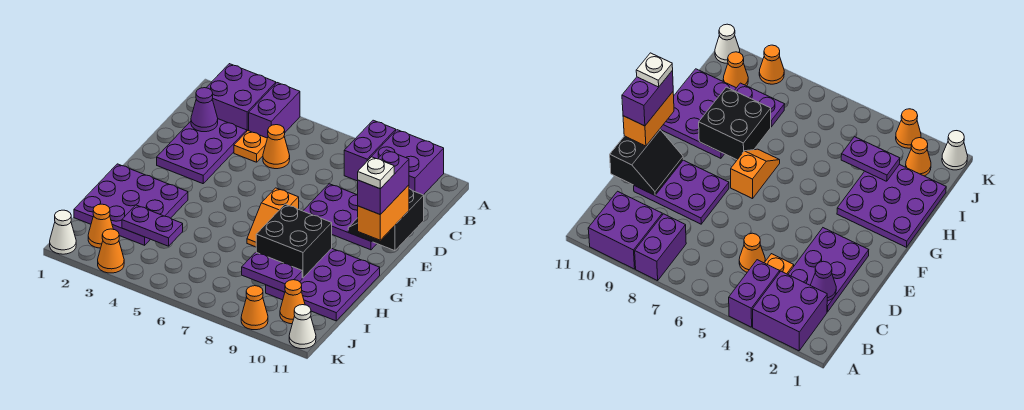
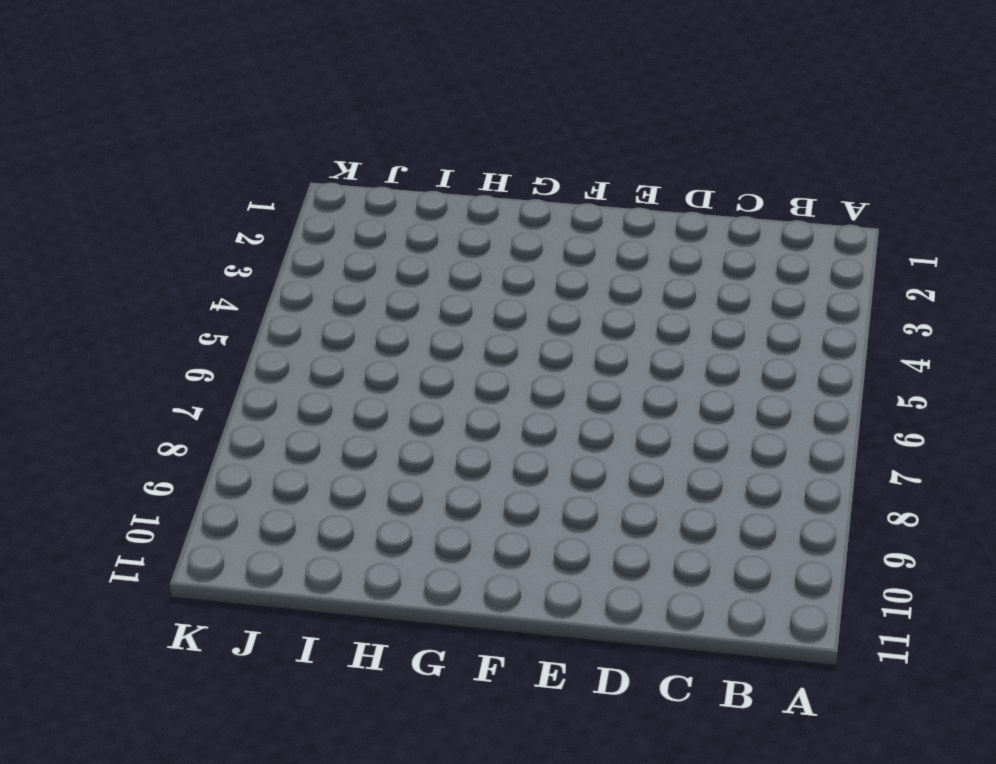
none -> purple brick A2:B3 level 1
none -> purple brick A4:B4 level 1
none -> purple brick A8:B8 level 1

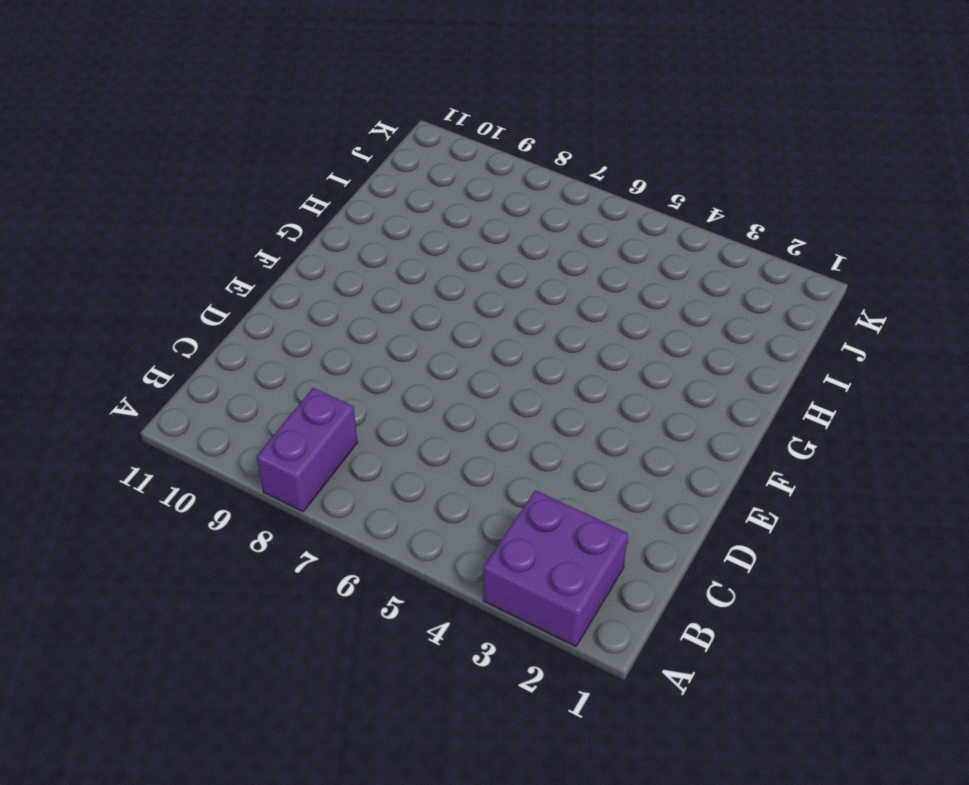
none -> purple brick A4:B4 level 1
none -> purple brick A9:B10 level 1
none -> purple plate C2:E3 level 1

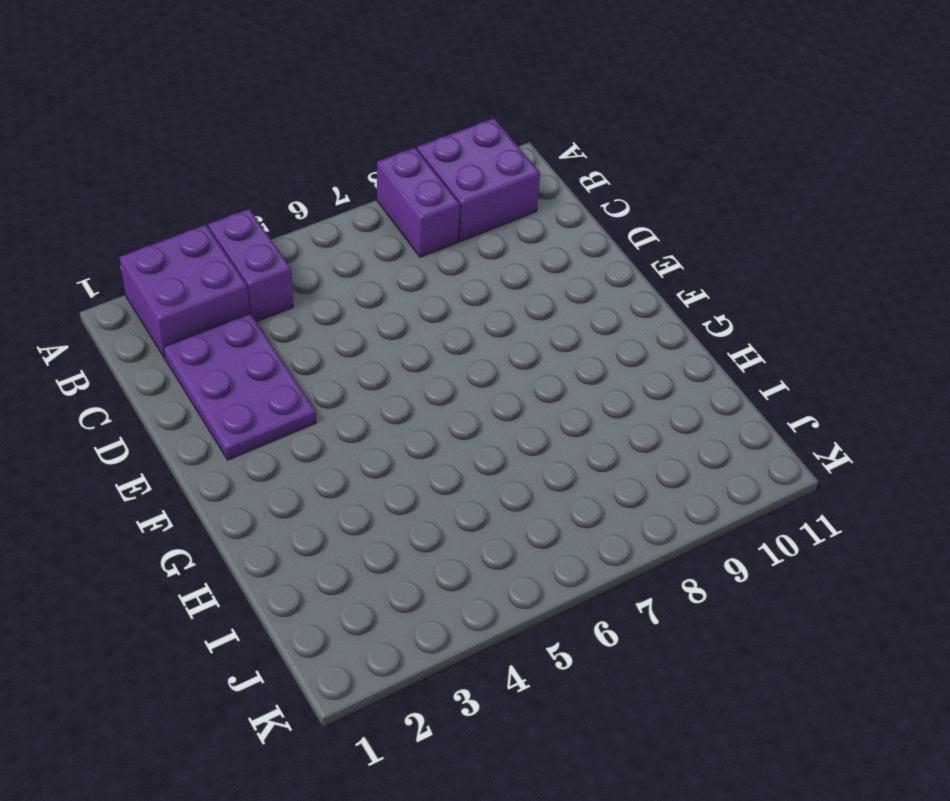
none -> orange plate C4 level 1
none -> orange cone C5 level 1
none -> purple plate D8:E10 level 1

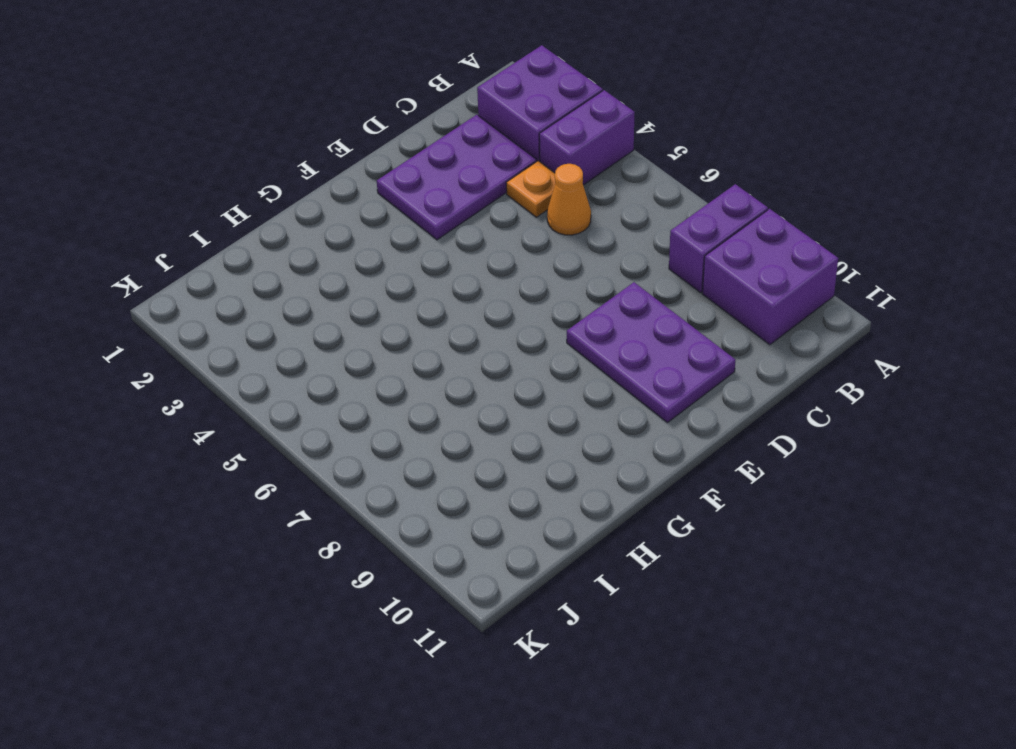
none -> orange slope F7:G7 level 1 top F
none -> purple plate G1:I3 level 1
none -> purple plate G9:I11 level 1

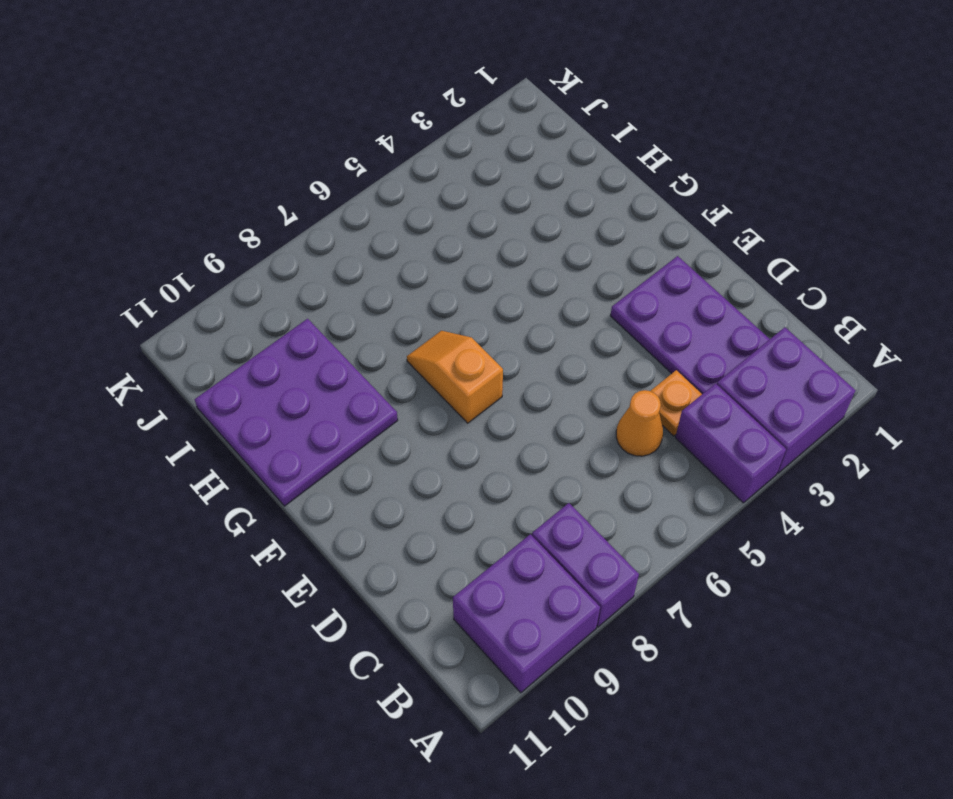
none -> purple plate D8:E10 level 1
none -> purple plate G1:I3 level 1
none -> orange cone J2 level 1

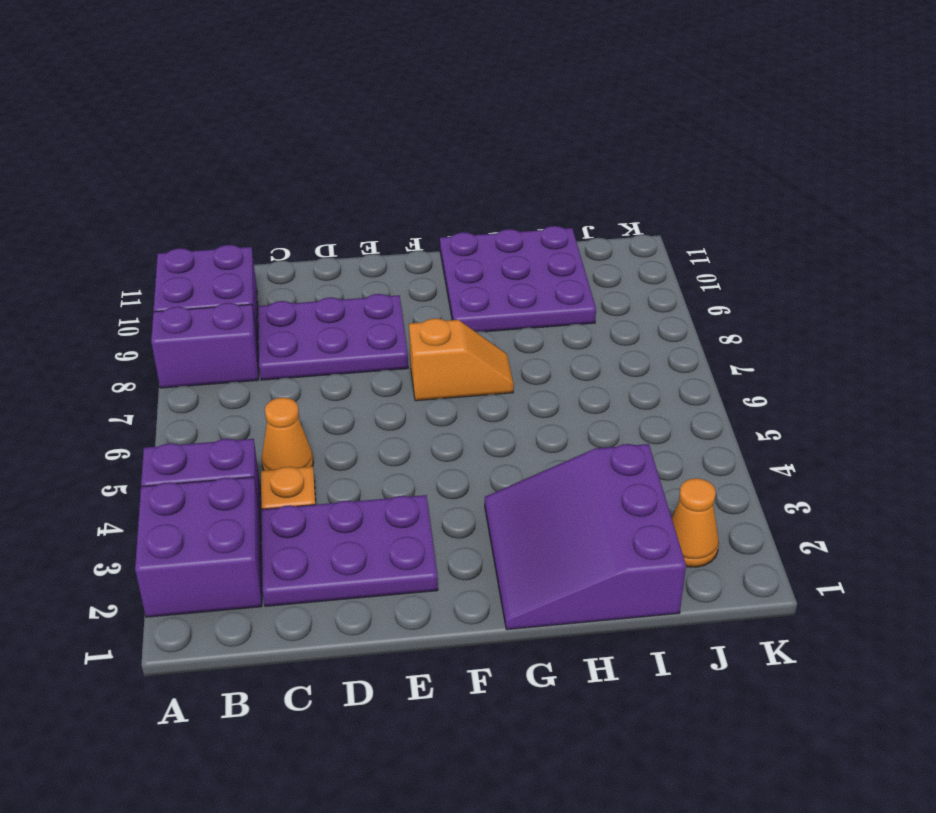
purple plate C8:E9 level 1 -> purple plate D8:E10 level 1
purple slope G1:I3 level 1 top I -> purple plate G1:I3 level 1
none -> orange cone J10 level 1
none -> white cone K1 level 1
none -> orange cone K3 level 1

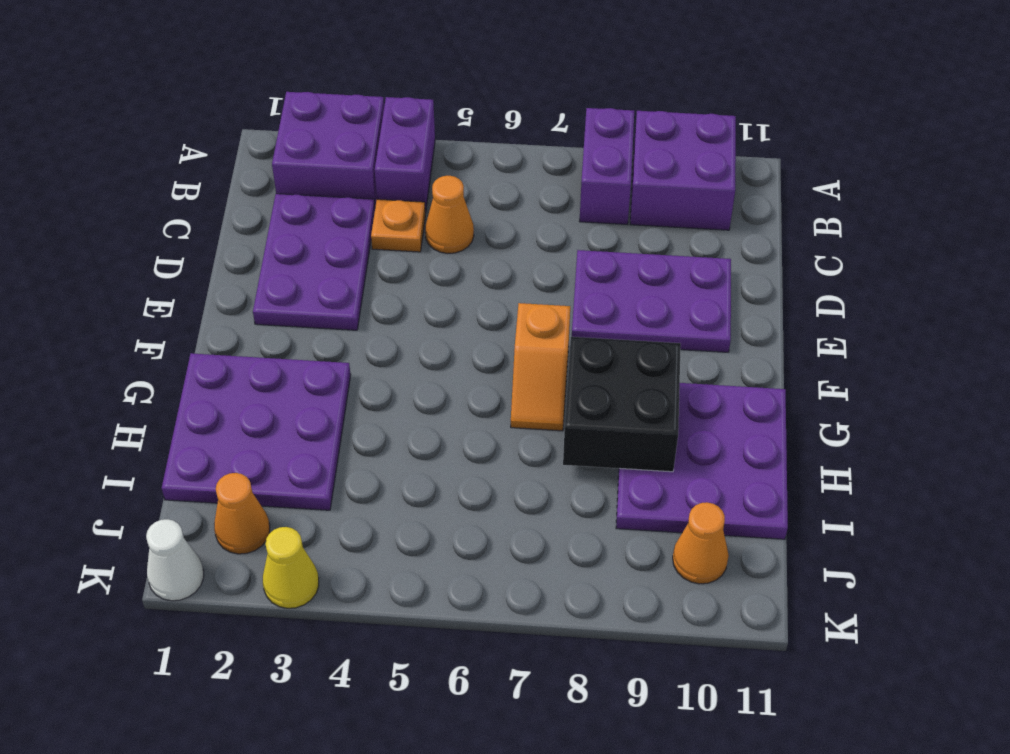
yellow cone K3 level 1 -> orange cone K3 level 1
none -> orange cone K9 level 1
none -> white cone K11 level 1
none -> purple cone C2 level 2

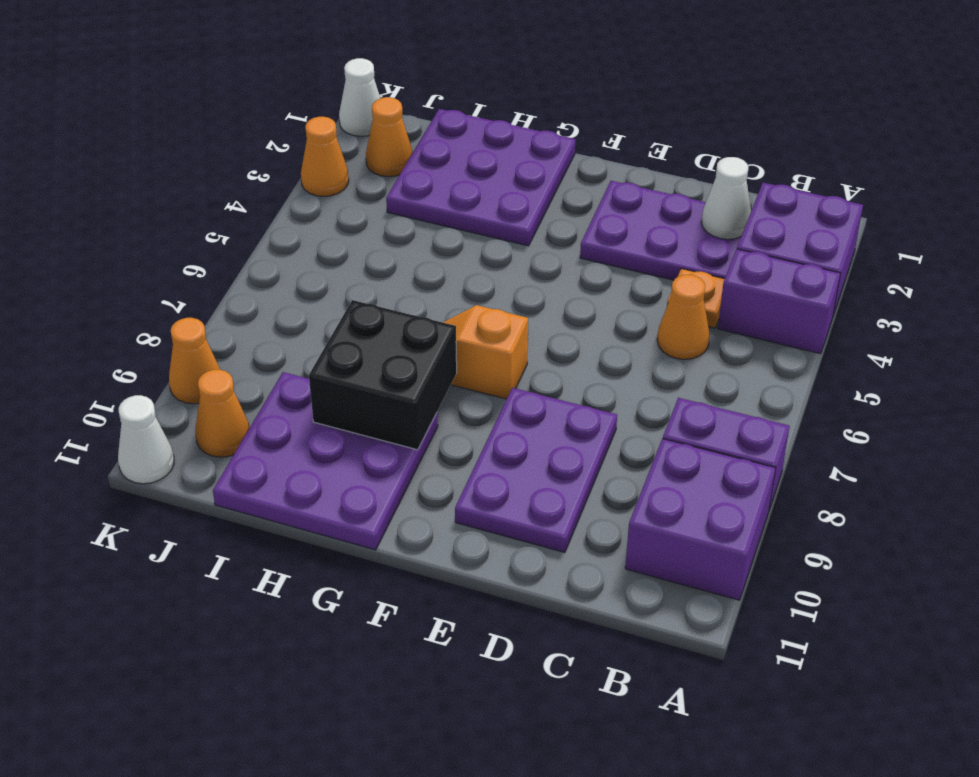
white cone C2 level 2 -> purple cone C2 level 2
none -> black slope D10:E11 level 2 top 11
none -> purple plate I3:I4 level 2
none -> purple plate I8:I9 level 2

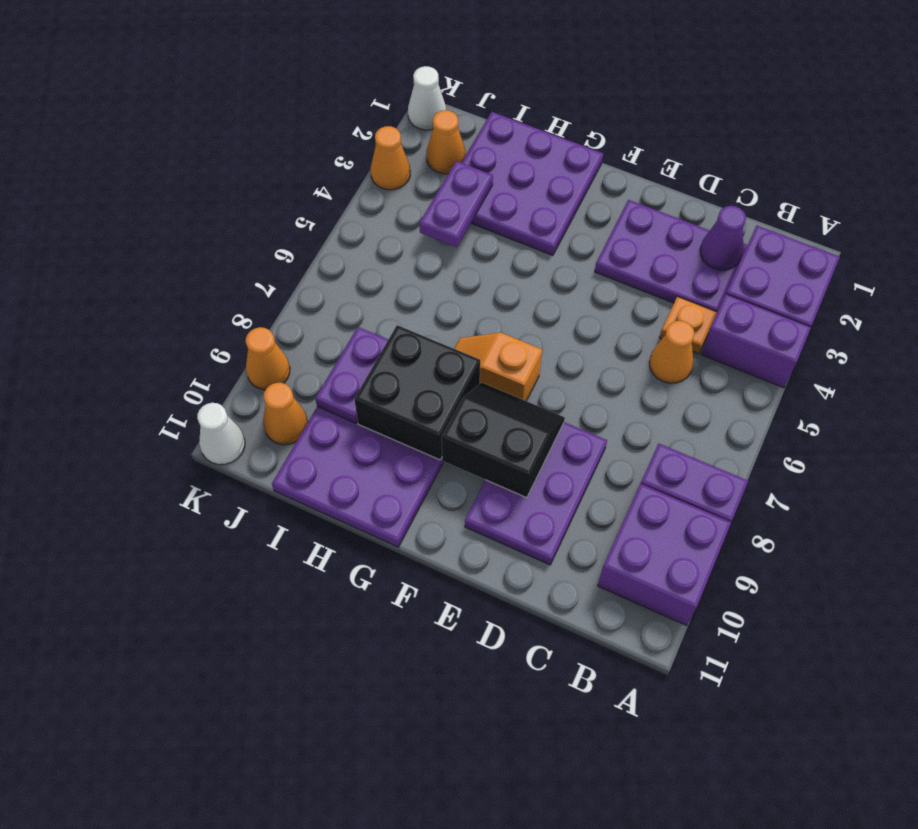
black slope E8:F9 level 2 top 9 -> black slope D10:E11 level 2 top 11
none -> orange brick E11:F11 level 3
none -> purple brick E11:F11 level 4
none -> white plate F11 level 5

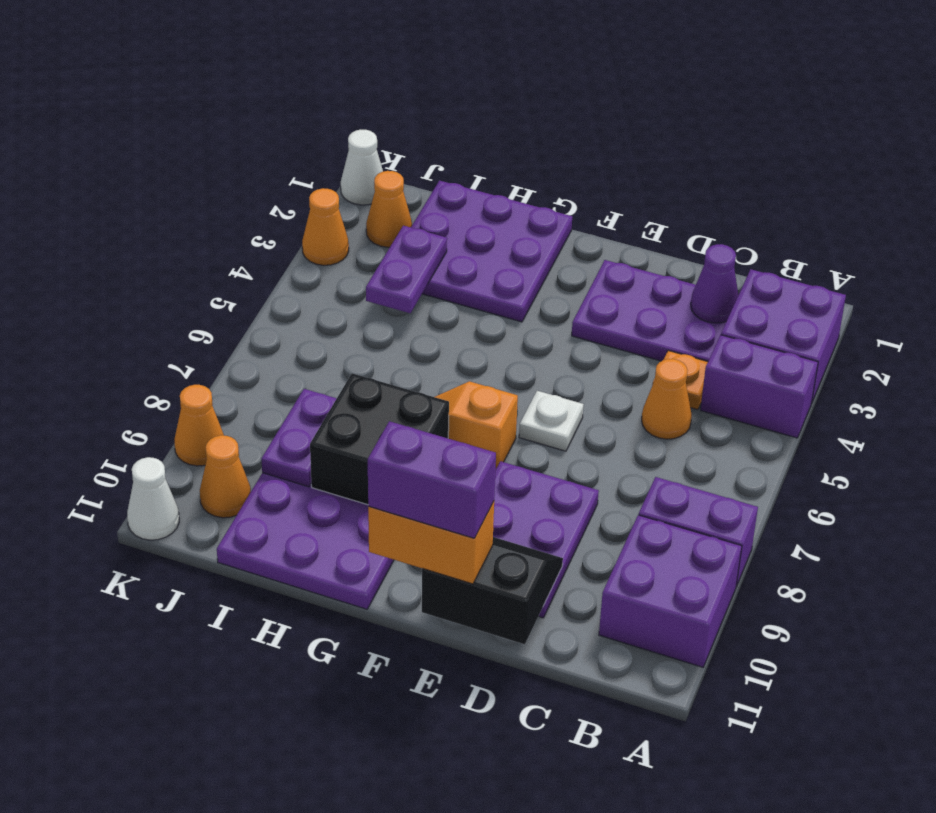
white plate E6 level 1 -> white plate F11 level 5

